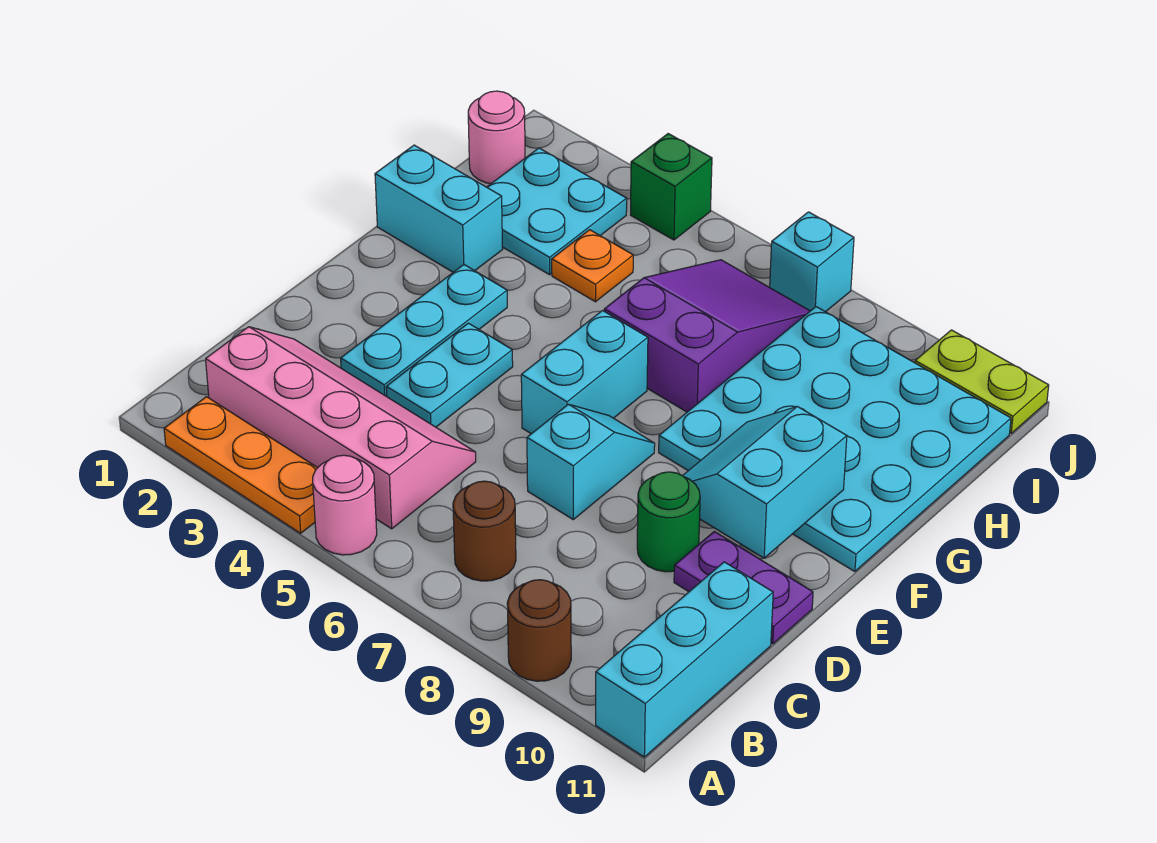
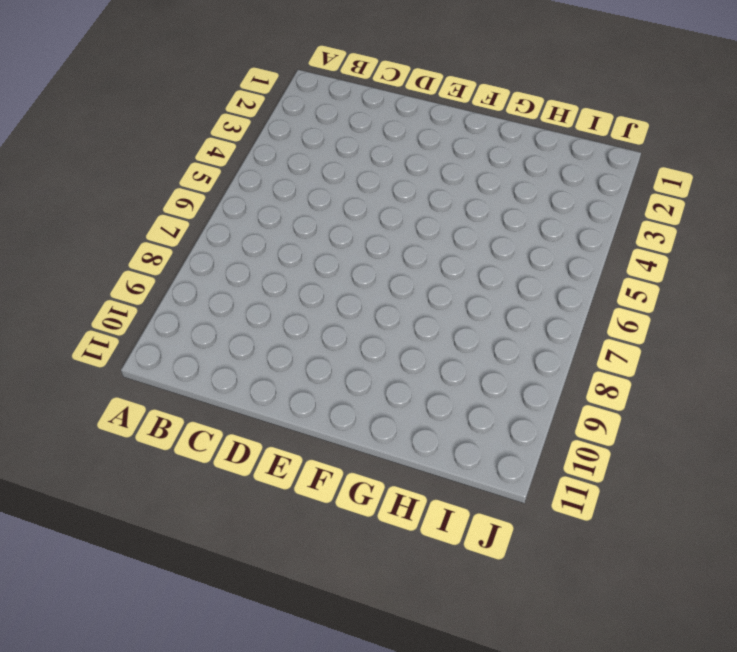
none -> orange plate A2:A4 level 1
none -> pink round brick A5 level 1
none -> brown round brick A9 level 1

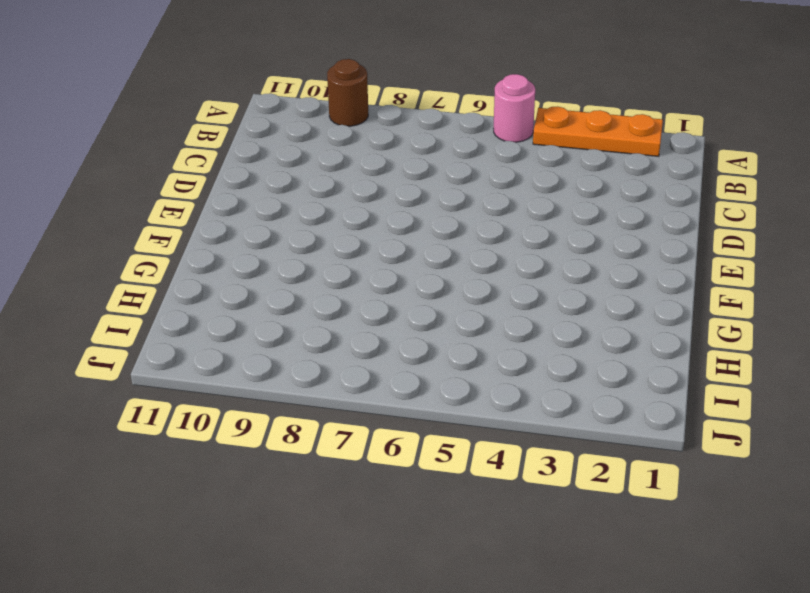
none -> cyan brick A11:C11 level 1
none -> pink slope B2:C5 level 1 top B
none -> brown round brick B7 level 1

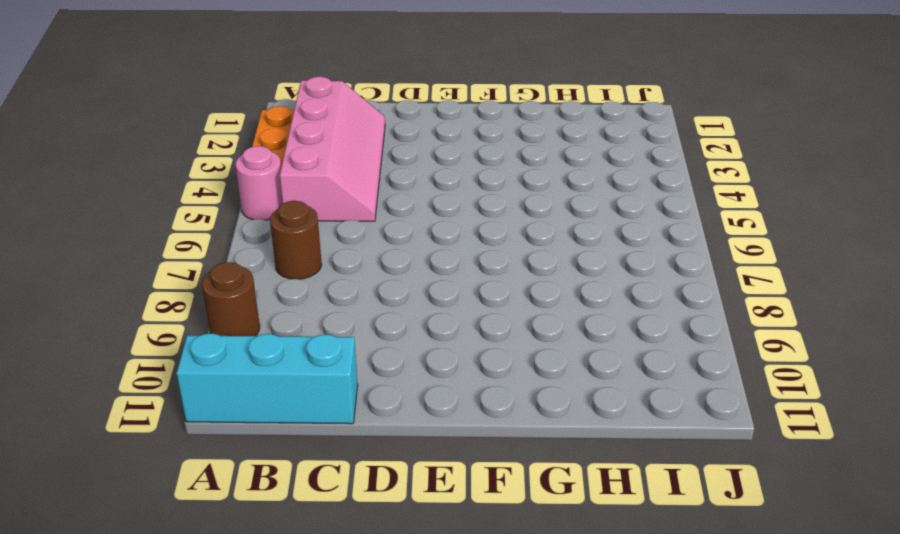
none -> cyan plate D3:F3 level 1
none -> cyan plate D4:E4 level 1
none -> cyan slope D7:E7 level 1 top D

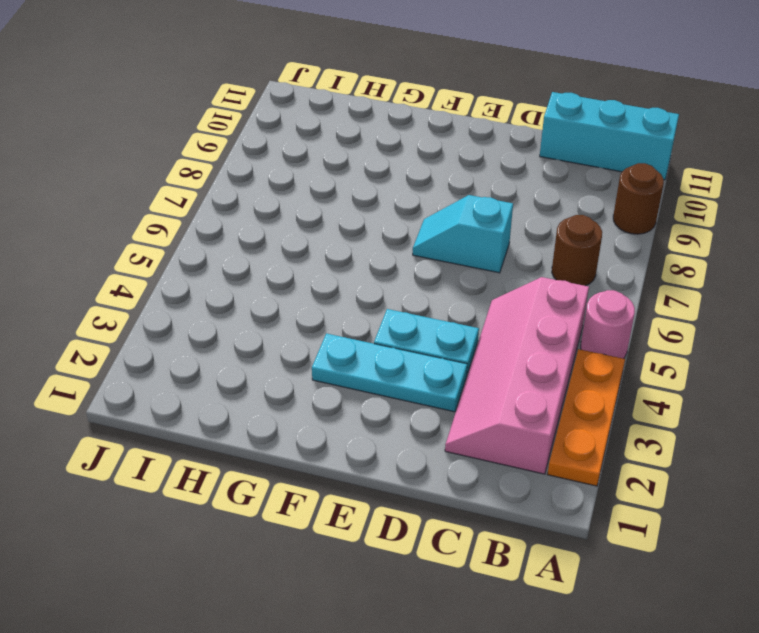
none -> green round brick D9 level 1
none -> purple plate D10:D11 level 1
none -> cyan brick E6:F6 level 1

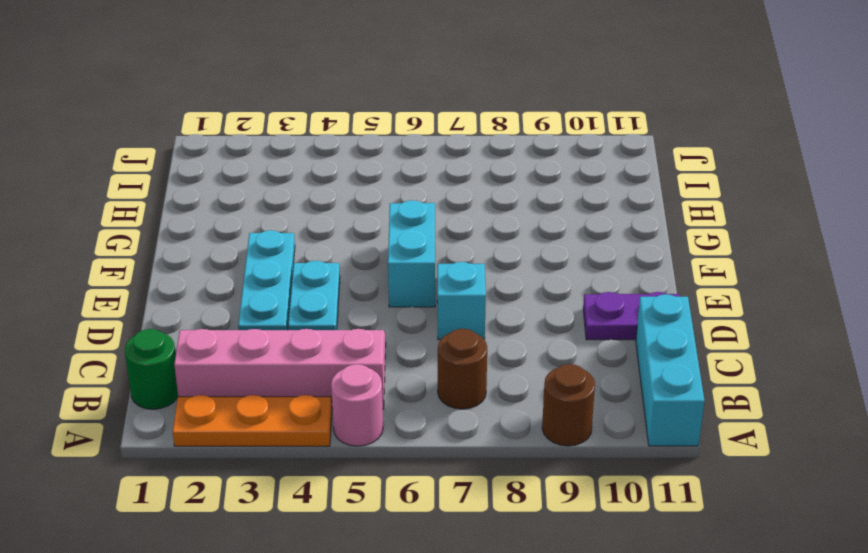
green round brick B1 level 1 -> green round brick D9 level 1
none -> cyan plate F8:I11 level 1
none -> cyan brick G1:G2 level 1
none -> purple slope G6:I7 level 1 top G

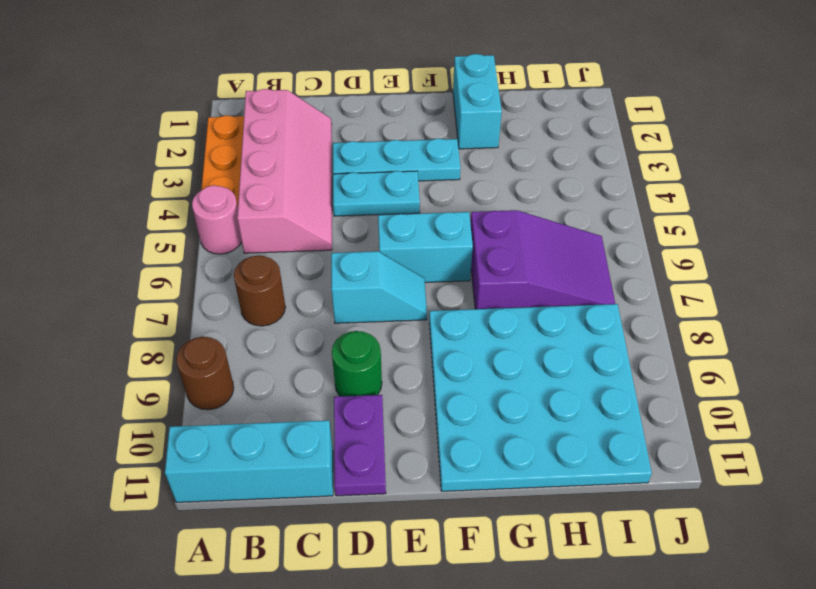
none -> cyan plate H2:I3 level 1
none -> orange plate H4 level 1
none -> pink round brick I1 level 1

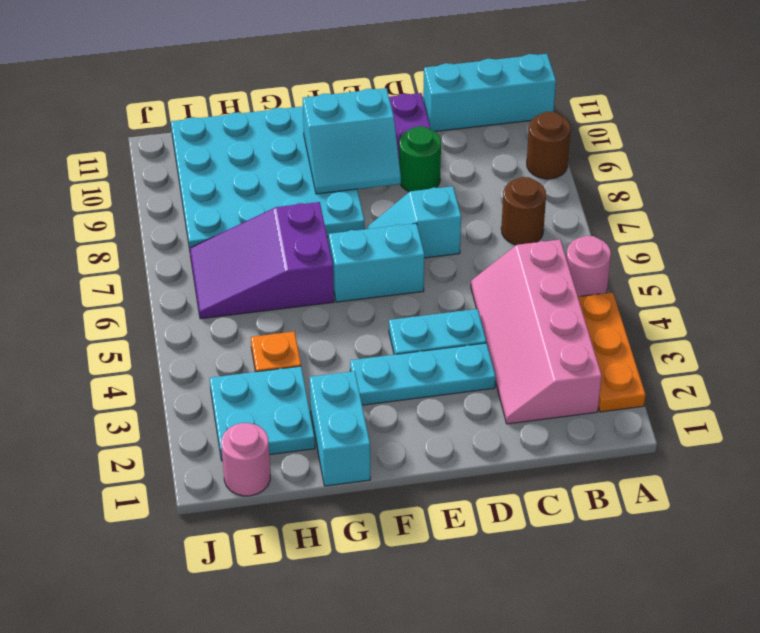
none -> green brick J4 level 1
none -> cyan brick J7 level 1
none -> lime plate J10:J11 level 1

